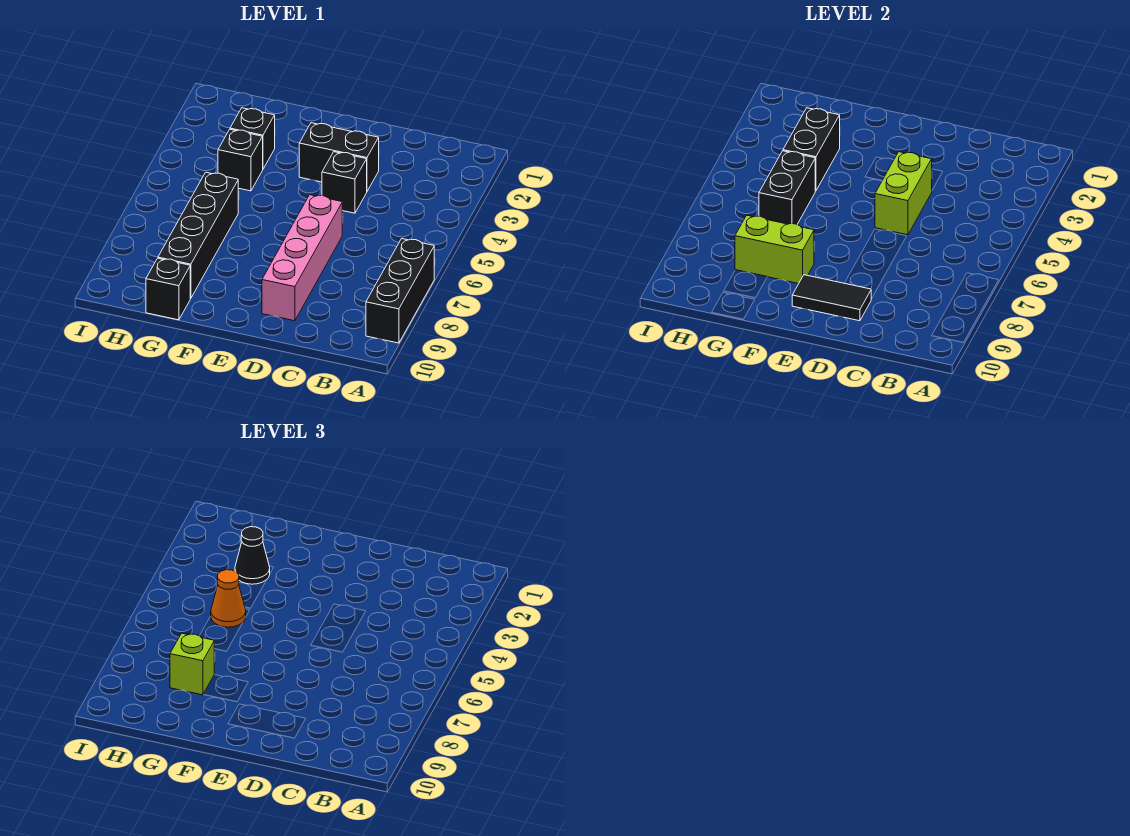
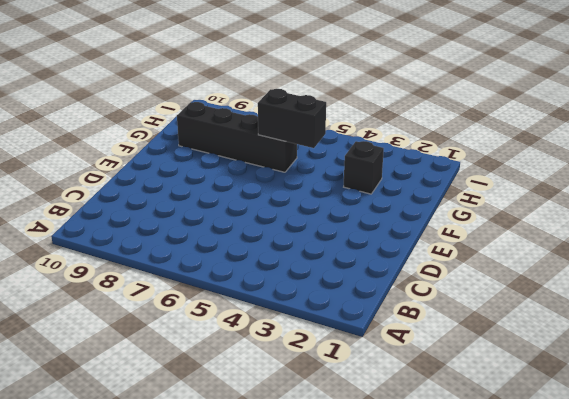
none -> black brick A7:A9 level 1
none -> black brick D3:E3 level 1
none -> black brick D4 level 1

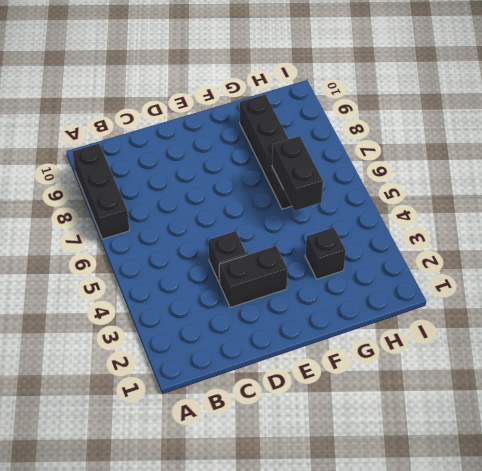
none -> pink brick D6:D9 level 1
none -> black brick G4 level 1
none -> black brick G10 level 1

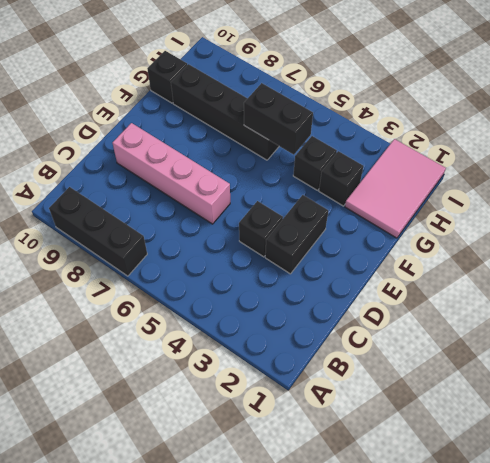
pink tile G1:I2 level 1 -> none
none -> lime brick D4:D5 level 2
none -> black tile D9:E9 level 2
none -> lime brick F8:G8 level 2

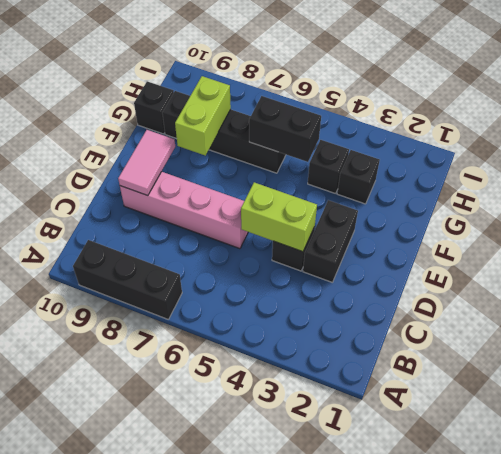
pink tile D9:E9 level 2 -> black tile D9:E9 level 2
none -> black brick G3:G4 level 2
none -> black cone G3 level 3
none -> orange cone G5 level 3

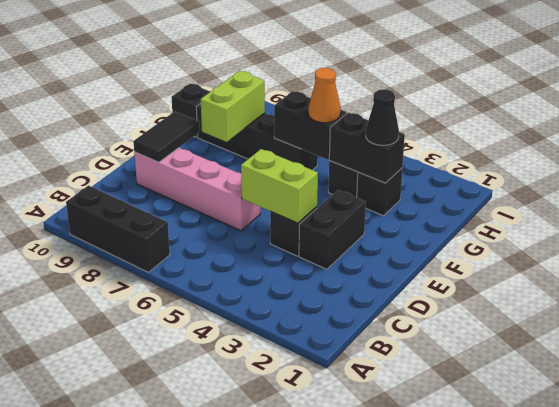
none -> lime brick G8 level 3

